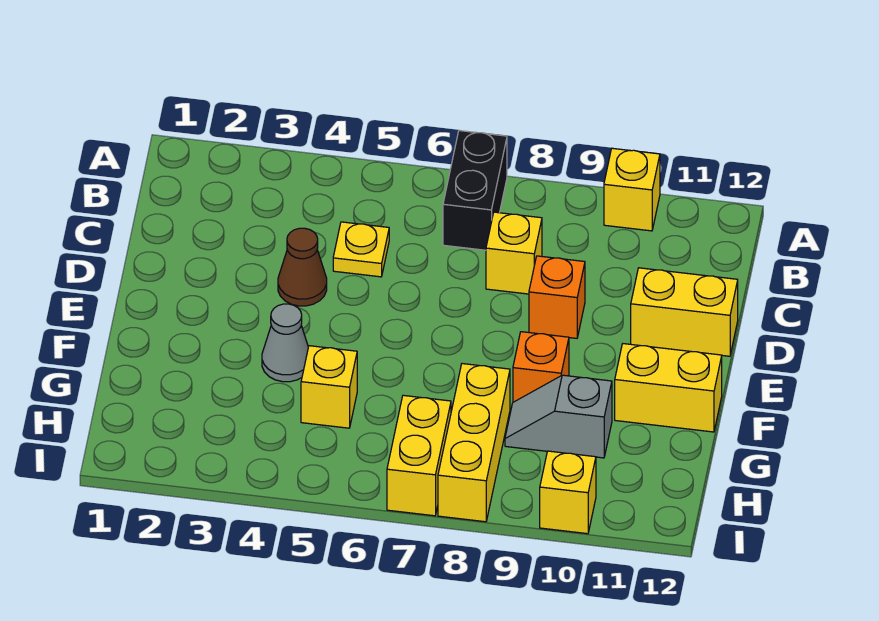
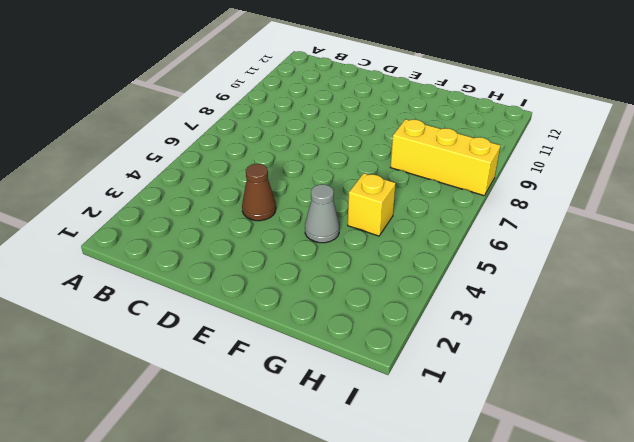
none -> black brick A7:B7 level 1
none -> yellow brick A10 level 1
none -> yellow plate C5 level 1

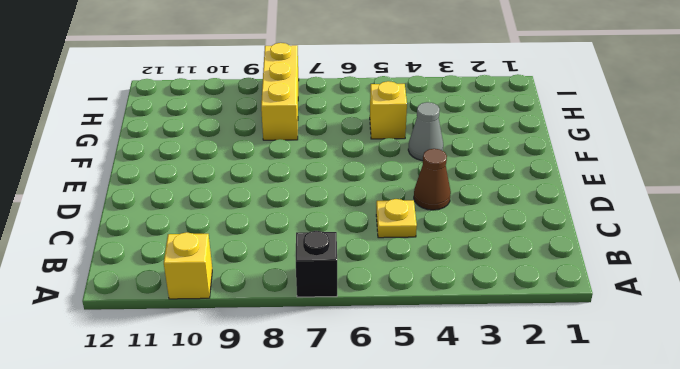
black brick A7 level 1 -> black brick A7:B7 level 1
none -> yellow brick C8 level 1
none -> orange brick D9 level 1
none -> yellow brick D11:D12 level 1

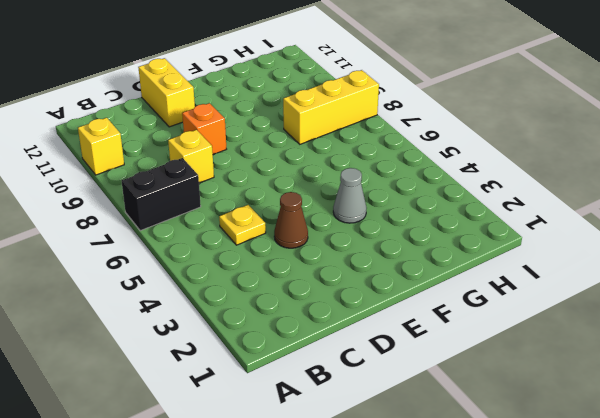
none -> orange brick F9 level 1
none -> yellow brick F11:F12 level 1
none -> yellow brick G5 level 1

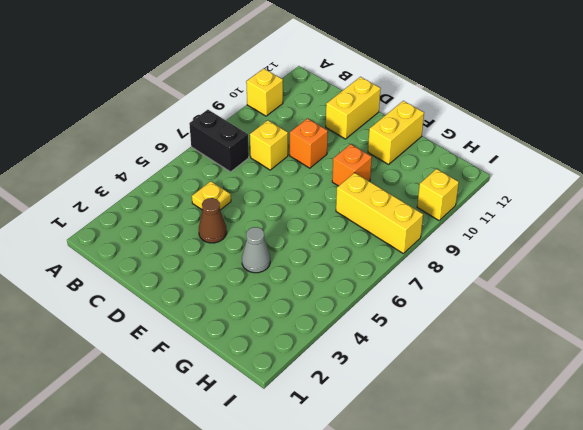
none -> yellow brick G5 level 1
none -> grey slope G9:G10 level 1 top 10
none -> yellow brick H7:I7 level 1

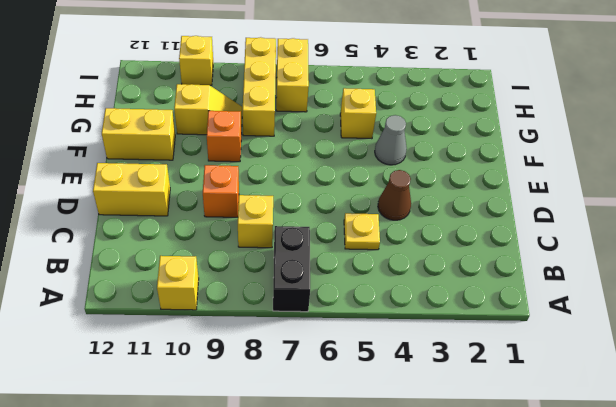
yellow slope G9:G10 level 1 top 10 -> grey slope G9:G10 level 1 top 10

